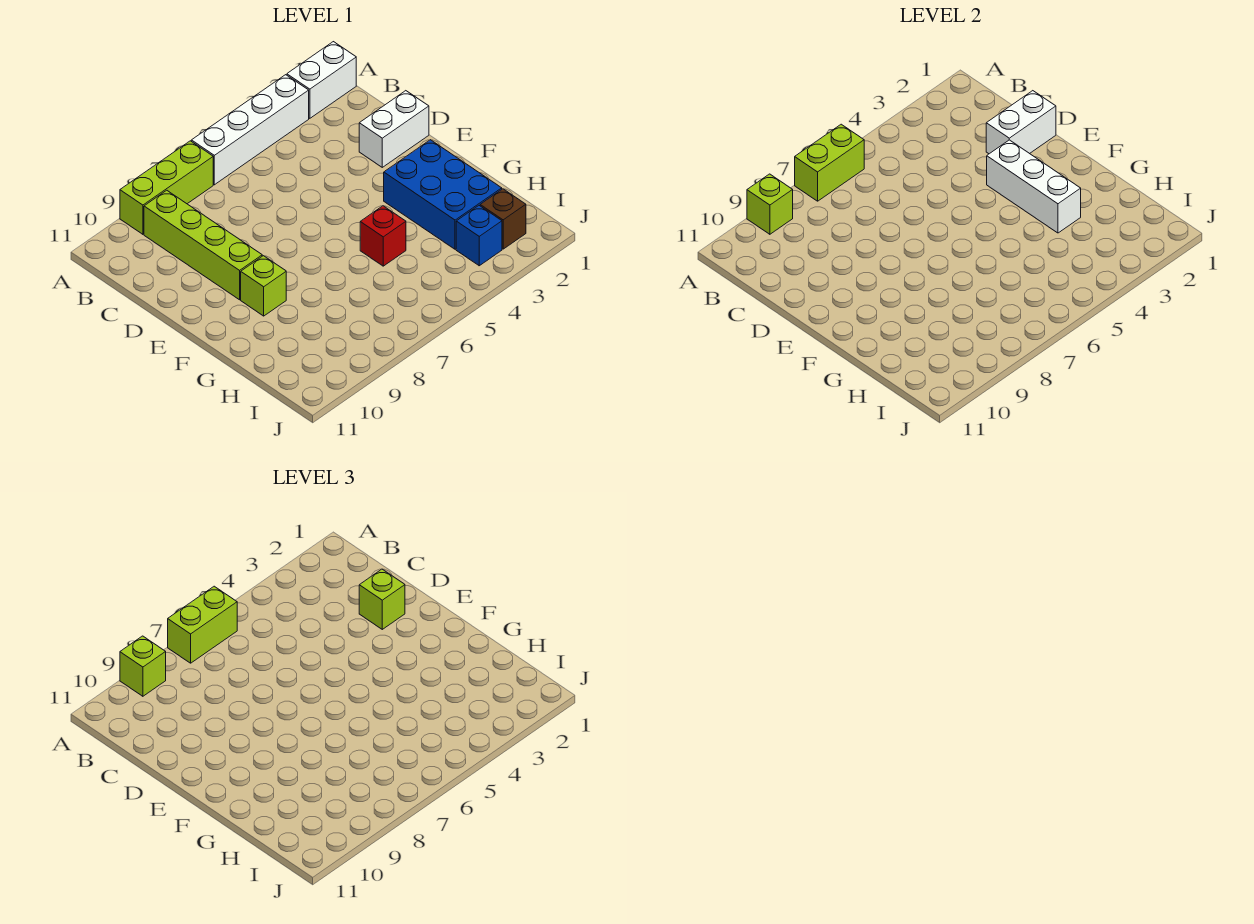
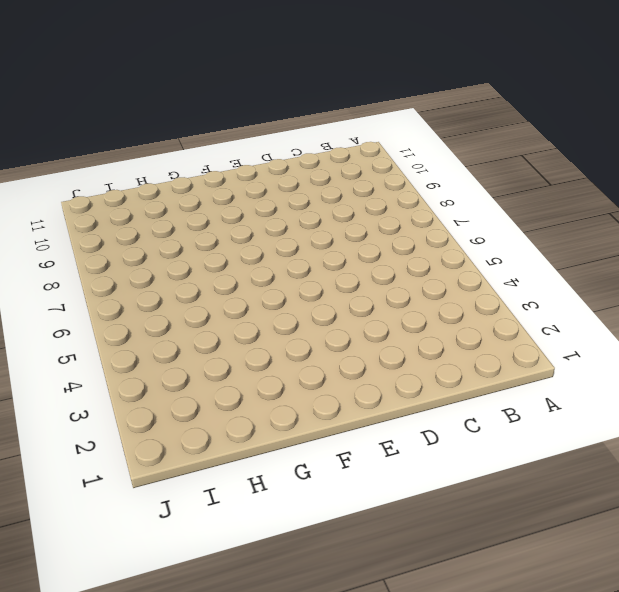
none -> white brick A1:A2 level 1
none -> white brick A3:A6 level 1
none -> lime brick A7:A9 level 1

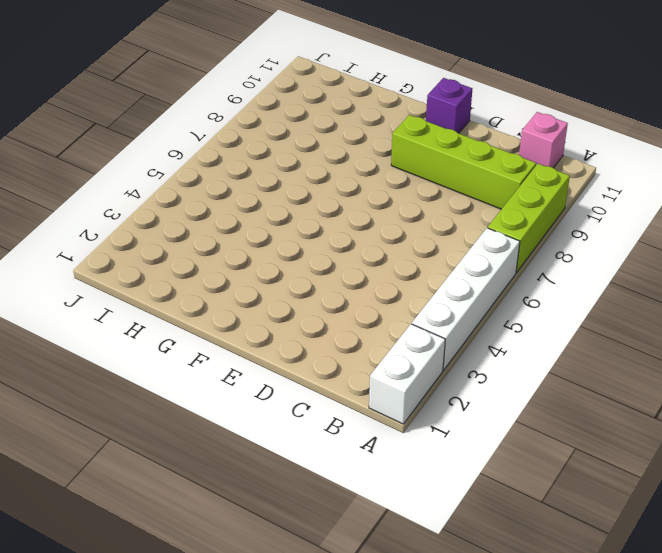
pink brick B11 level 1 -> none
purple brick E11 level 1 -> none
none -> white brick D1:D2 level 1
none -> blue brick F2:H3 level 1
none -> lime brick F9 level 1

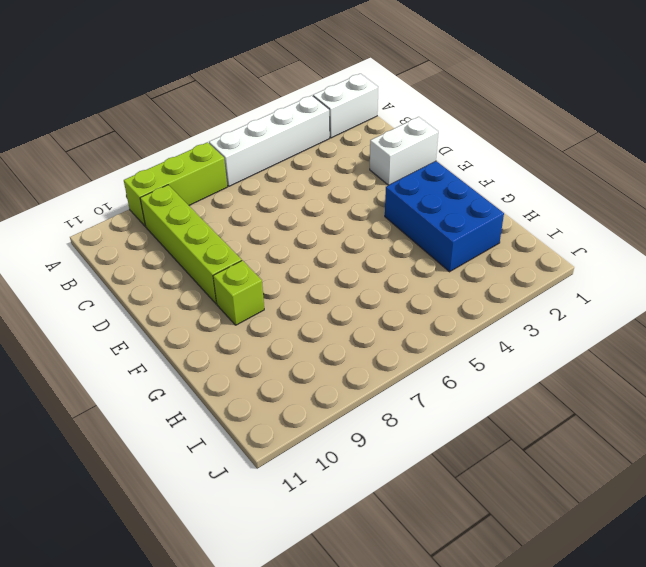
none -> red brick G5 level 1
none -> brown brick I2 level 1
none -> blue brick I3 level 1

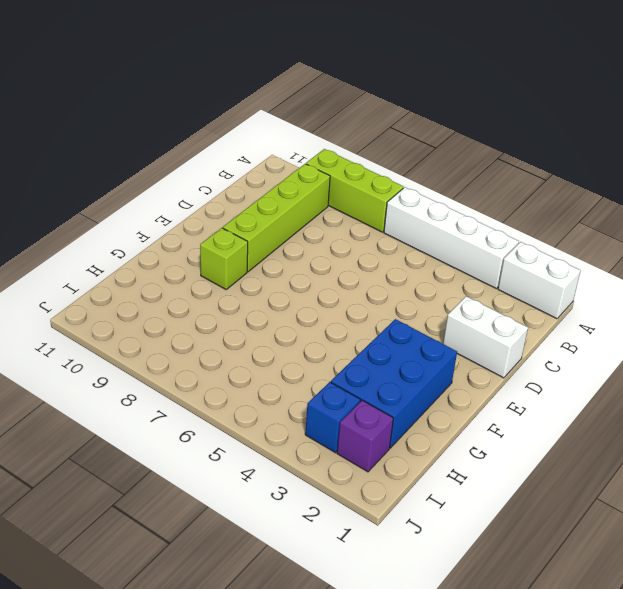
purple brick I2 level 1 -> brown brick I2 level 1
none -> red brick G5 level 1
none -> lime brick A6:A7 level 2
none -> lime brick A9 level 2

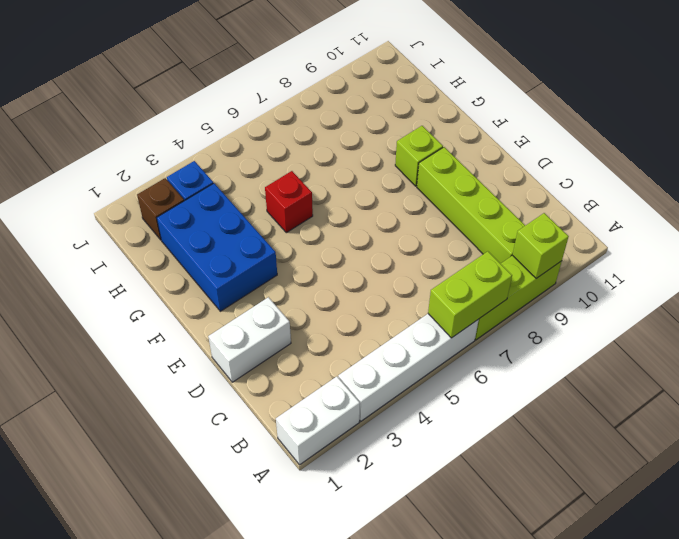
none -> white brick D1:D2 level 2
none -> white brick E3:G3 level 2
none -> lime brick A6:A7 level 3

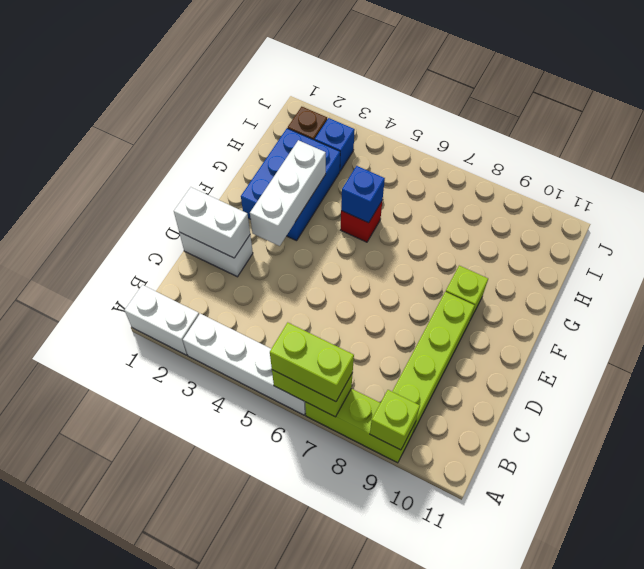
blue brick G5 level 2 -> none
none -> lime brick A9 level 3
none -> lime brick D2 level 3

